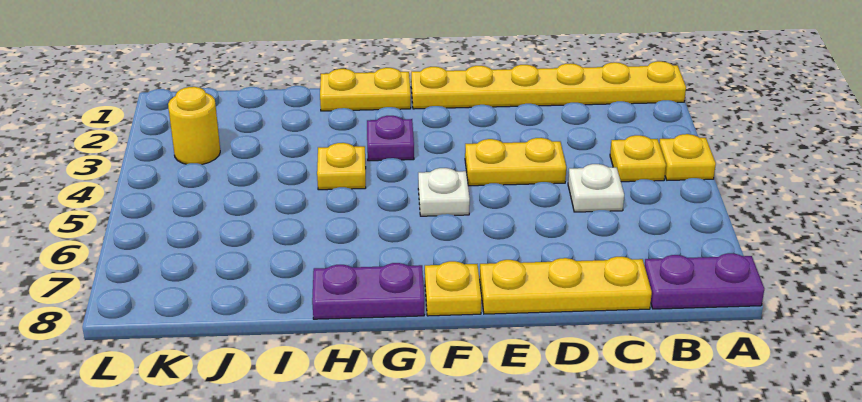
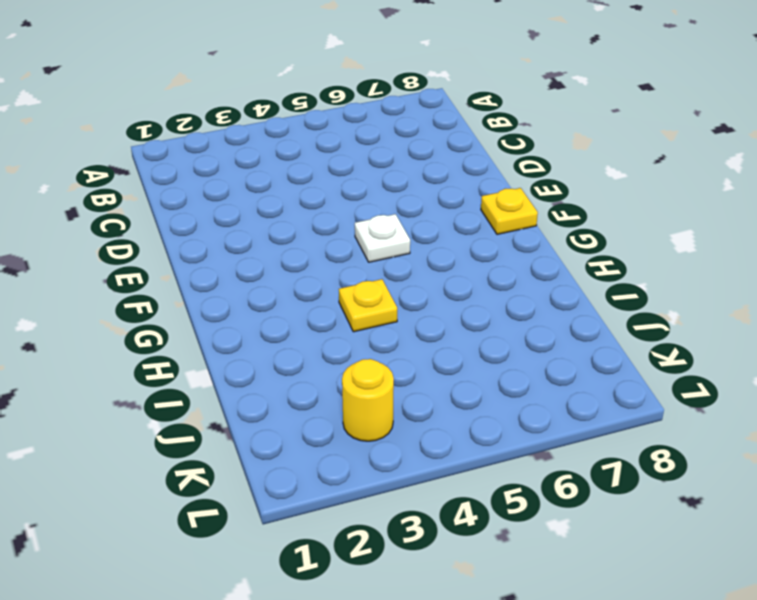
none -> yellow plate A1:F1 level 1
none -> yellow plate A4 level 1
none -> purple plate A8:B8 level 1

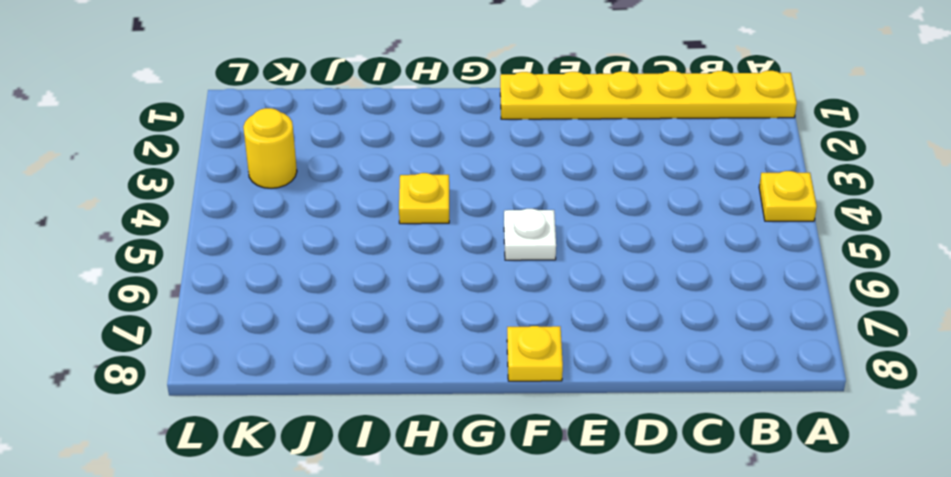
none -> purple plate A8:B8 level 1
none -> yellow plate B4 level 1
none -> white plate C5 level 1

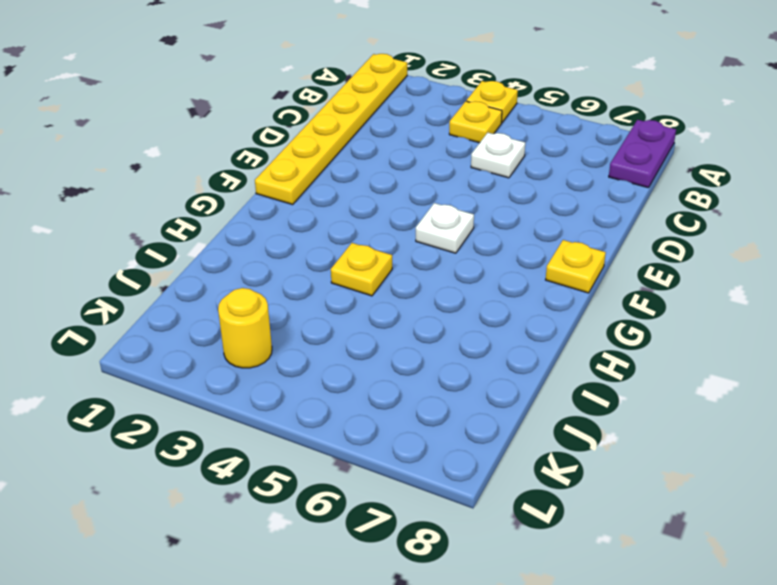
none -> yellow plate C8:E8 level 1
none -> yellow plate D4:E4 level 1
none -> yellow plate G1:H1 level 1

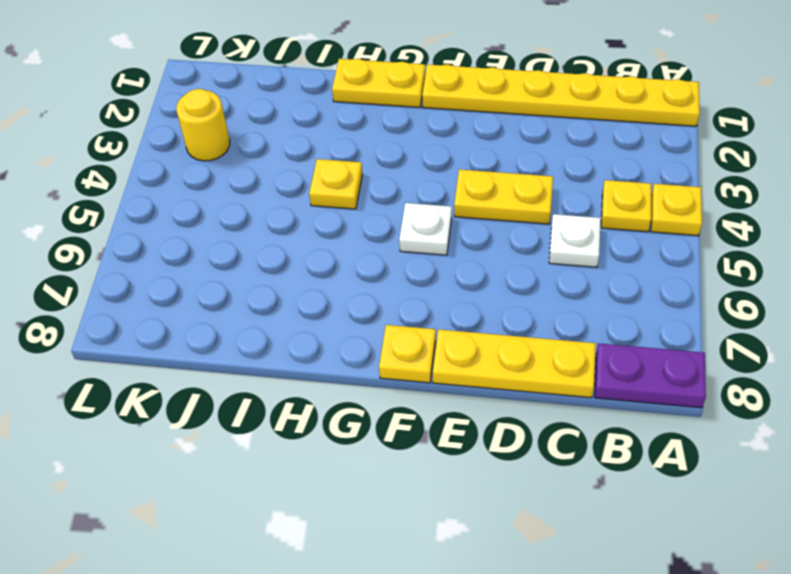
none -> purple plate G3 level 1
none -> purple plate G8:H8 level 1

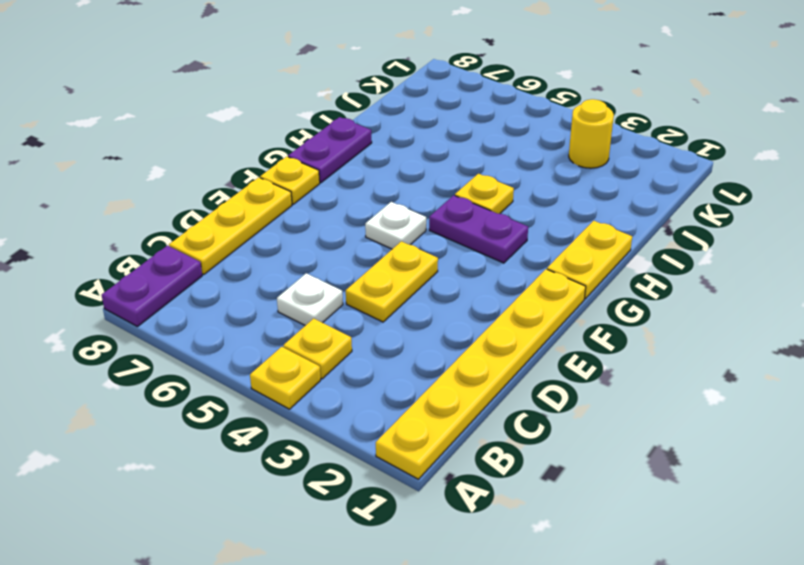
purple plate G3:G4 level 1 -> purple plate G3 level 1

